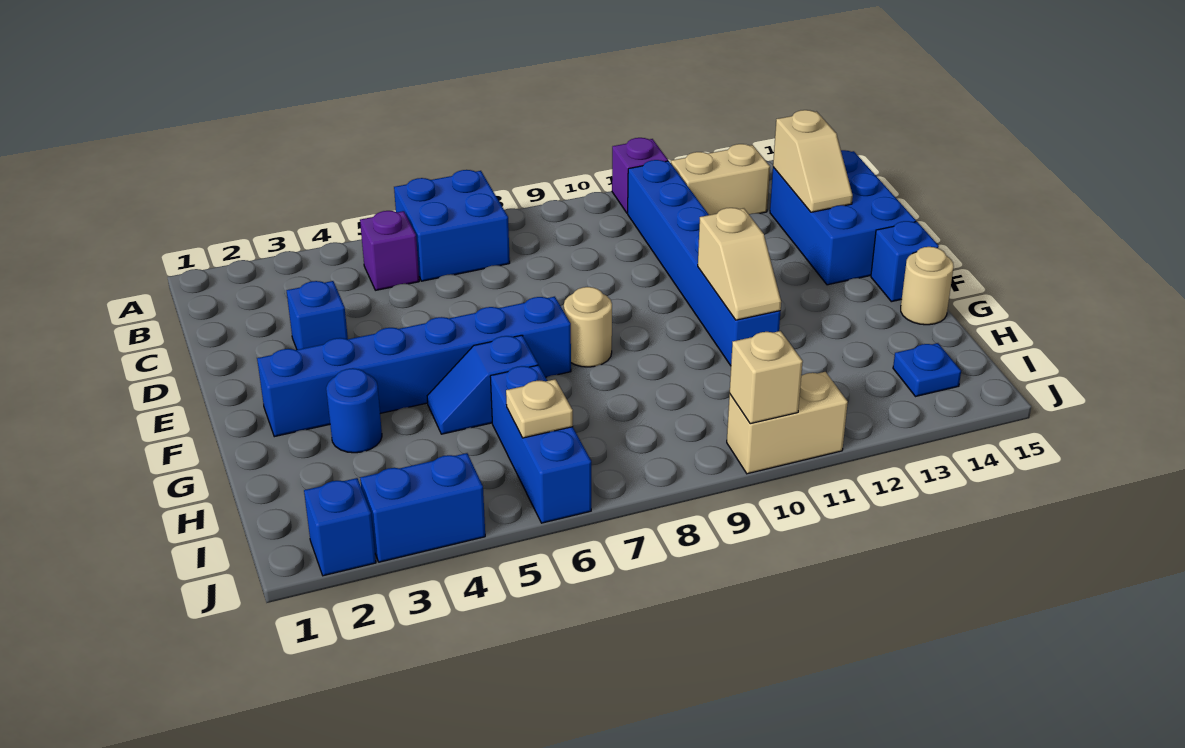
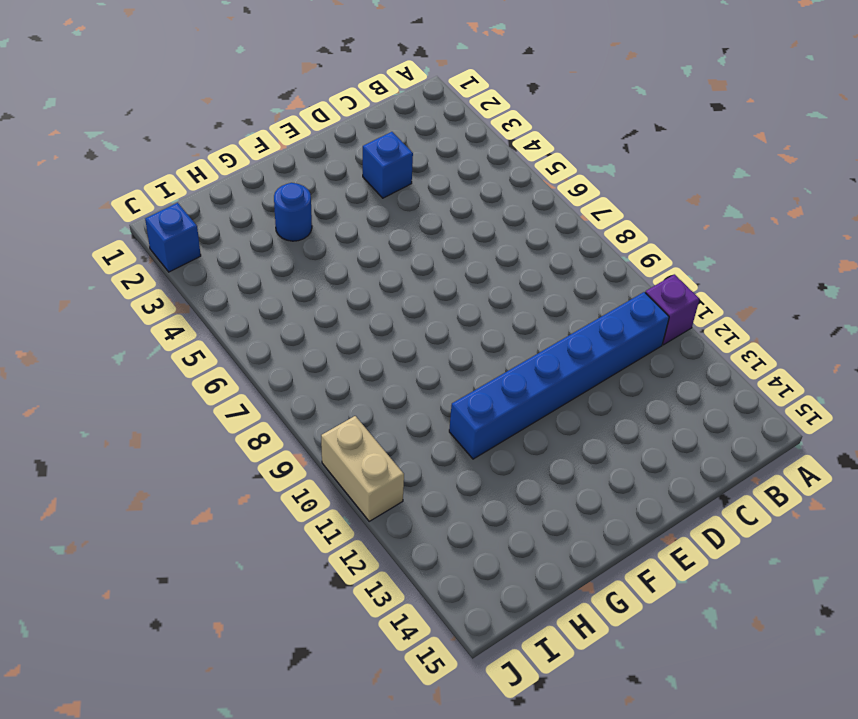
none -> blue brick A6:B7 level 1
none -> purple brick B5 level 1
none -> tan brick B12:B13 level 1

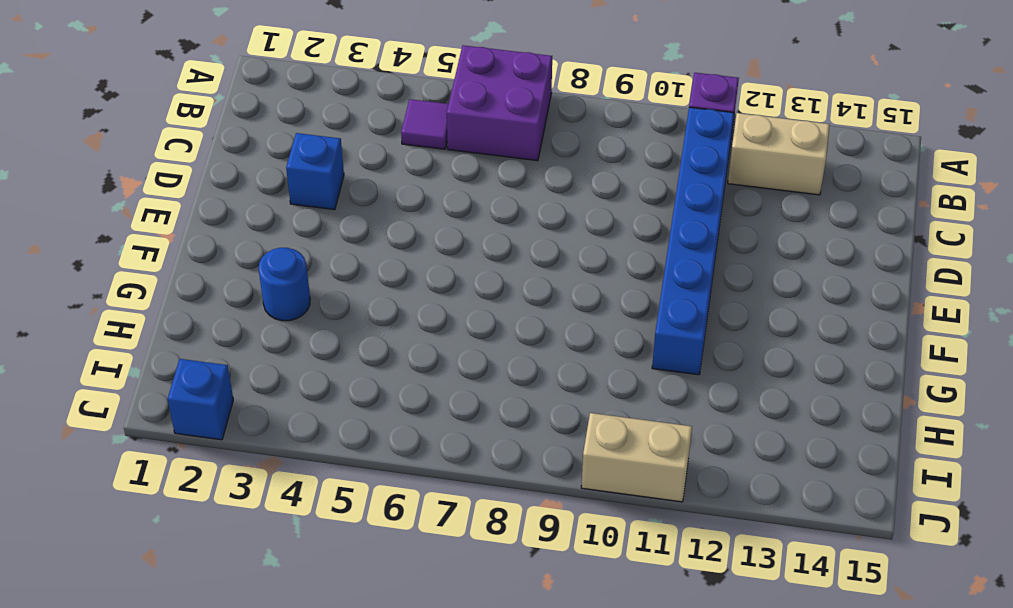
purple brick A6:B7 level 1 -> blue brick A6:B7 level 1
purple tile B5 level 1 -> purple brick B5 level 1
none -> blue brick C14:E15 level 1
none -> blue brick F2:F7 level 1
none -> tan round brick F8 level 1

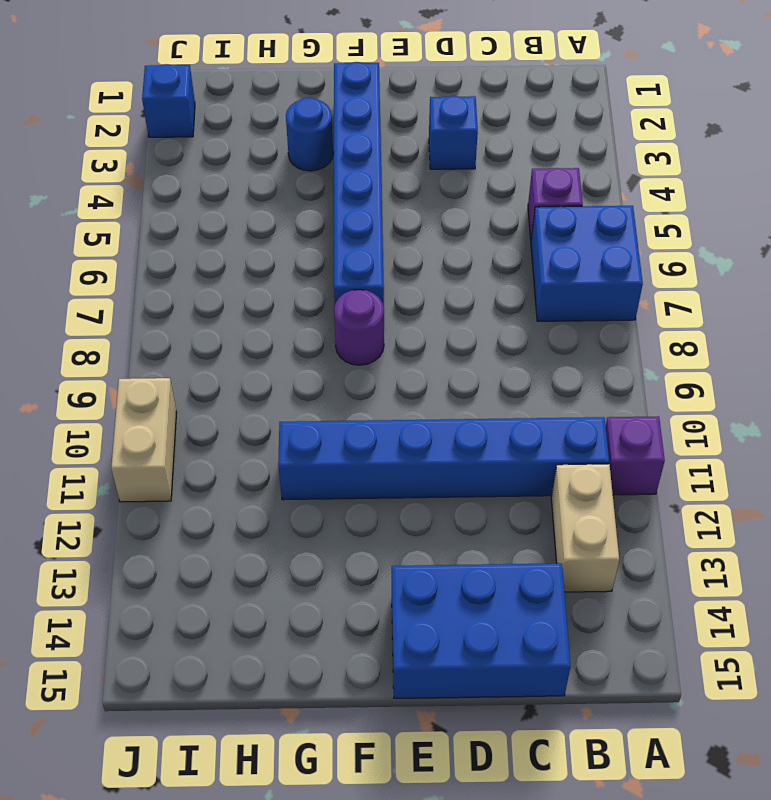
purple round brick F8 level 1 -> tan round brick F8 level 1
none -> blue brick F15 level 1
none -> blue slope G5:G6 level 1 top 6
none -> tan round brick G15 level 1

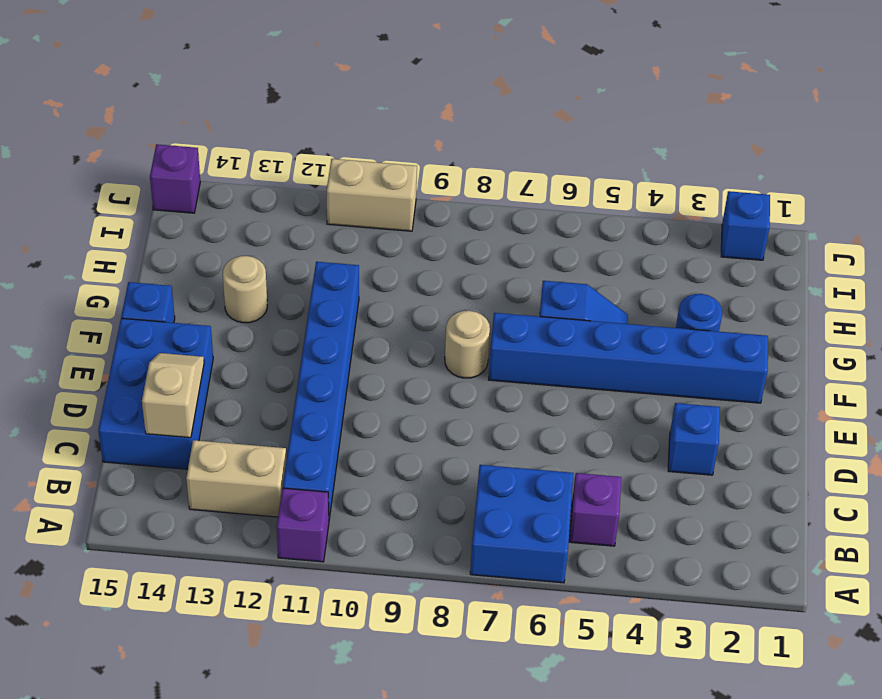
tan round brick G13 level 1 -> tan round brick G15 level 1
purple brick J15 level 1 -> none
none -> blue brick H6:J6 level 1
none -> blue plate I14 level 1
none -> blue brick J3:J4 level 1

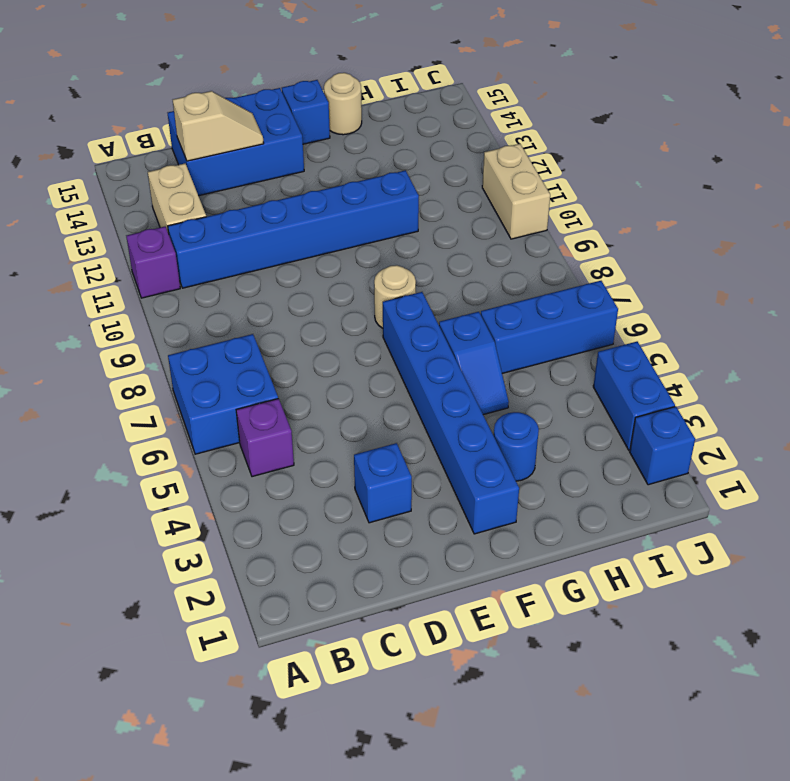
none -> blue plate I14 level 1
none -> tan slope F11:G11 level 2 top F
none -> tan plate I6 level 2

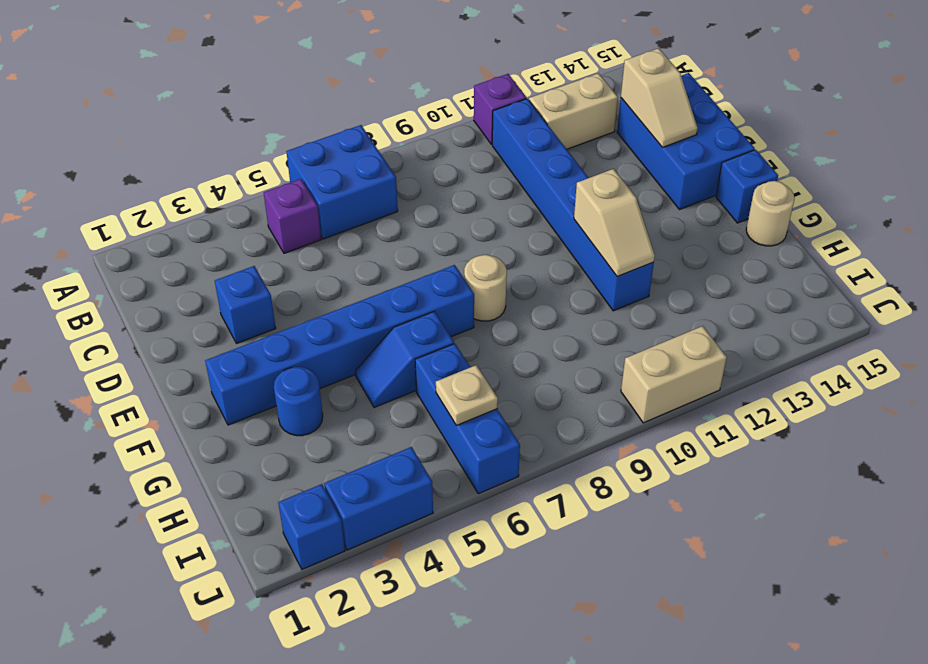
none -> blue plate I14 level 1
none -> tan brick J10 level 2

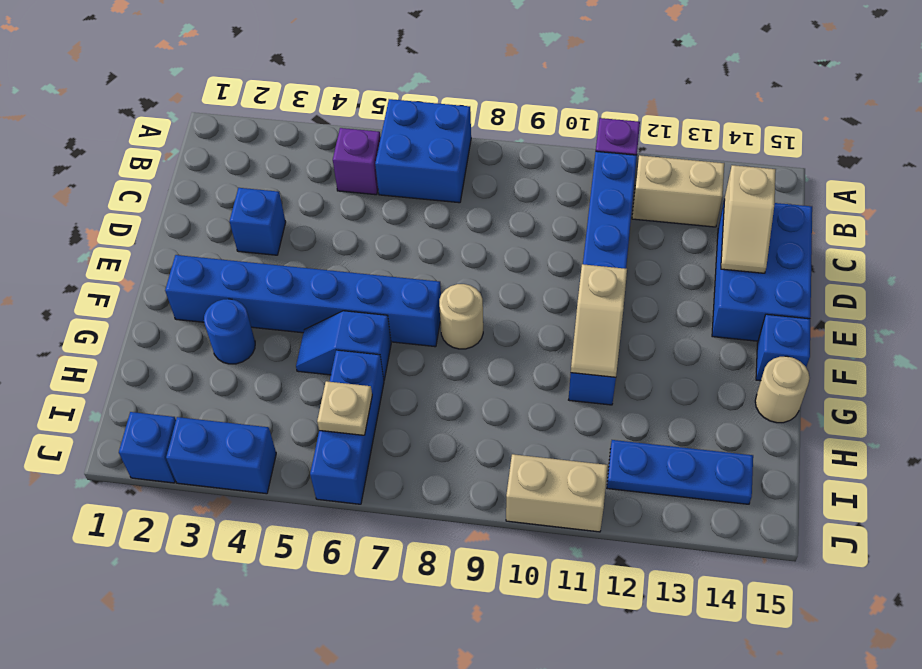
blue plate I12:I14 level 1 -> blue plate I14 level 1
none -> tan brick J10 level 2

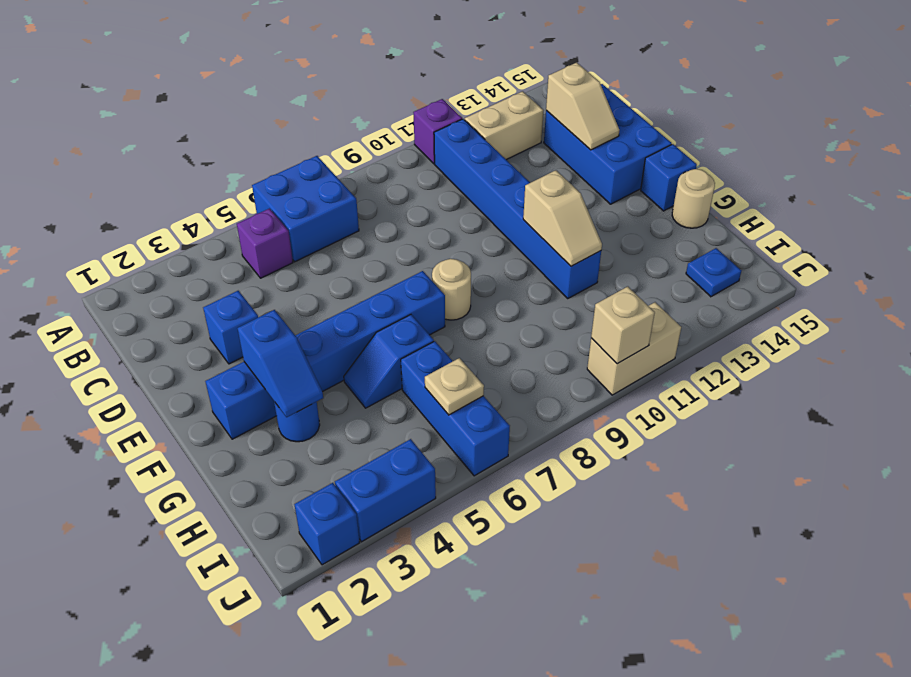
blue slope F3:G3 level 2 top F -> none

